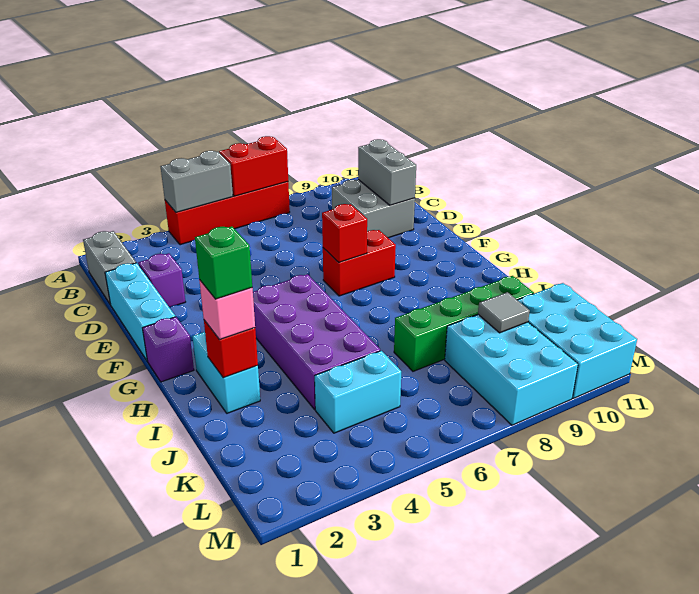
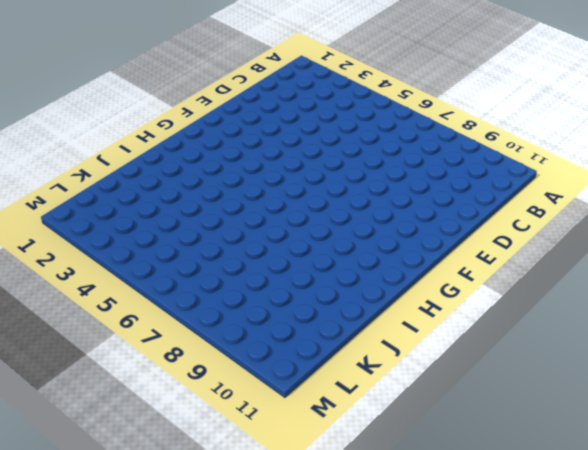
none -> red brick A4:A7 level 1
none -> grey brick B1:C1 level 1
none -> grey brick C9:D10 level 1

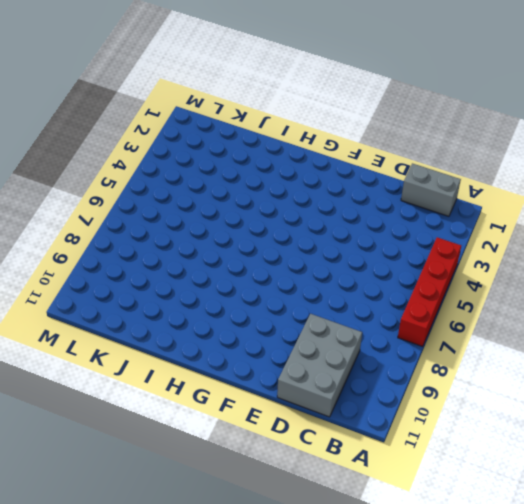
grey brick C9:D11 level 1 -> grey brick C9:D10 level 1
none -> cyan brick D1:F1 level 1
none -> purple brick D2 level 1
none -> red brick F7:F8 level 1

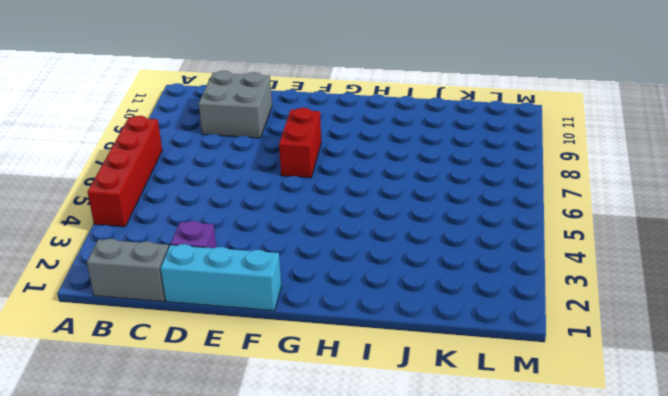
none -> purple brick G1 level 1
none -> purple brick G4:J5 level 1
none -> cyan brick H2:I2 level 1

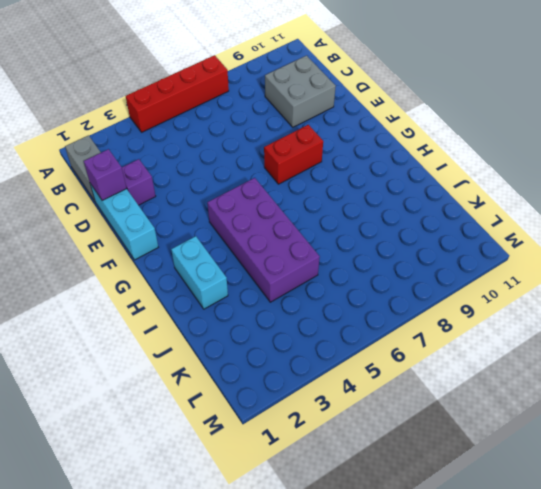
purple brick D1 level 2 -> purple brick G1 level 1
none -> green brick J7:J10 level 1
none -> cyan brick K4:K5 level 1
none -> cyan brick K8:M9 level 1

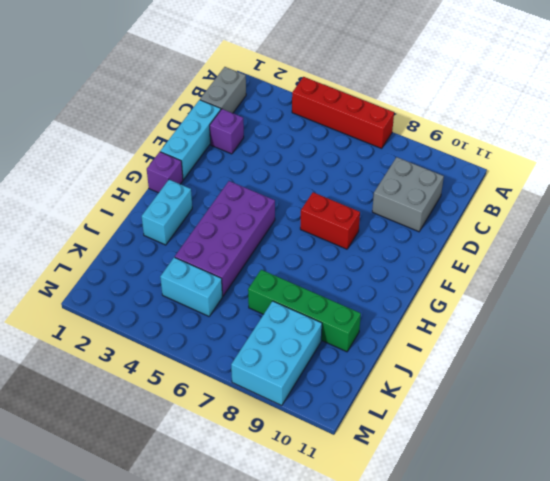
none -> cyan brick K10:M11 level 1
none -> grey brick A4:A5 level 2
none -> red brick A6:A7 level 2

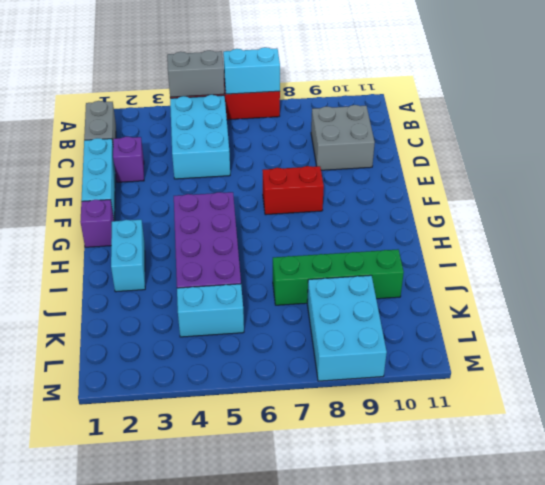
cyan brick A6:A7 level 2 -> red brick A6:A7 level 2
cyan brick B4:D5 level 1 -> cyan brick K10:M11 level 1
none -> grey brick C10:D10 level 2
none -> red brick F7 level 2
none -> red brick I2 level 2

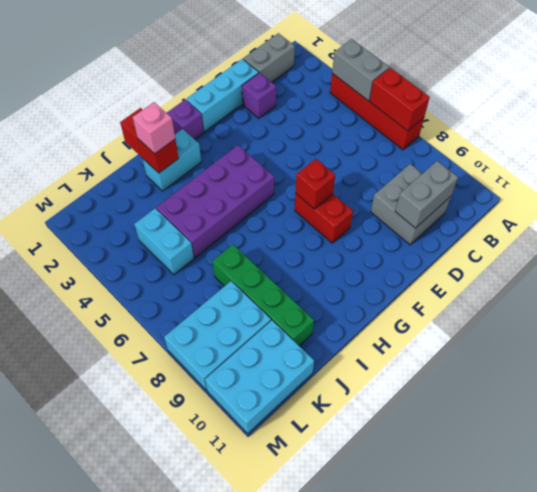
red brick I1:I2 level 2 -> red brick I2 level 2
none -> grey tile K9 level 2
none -> green brick I2 level 4

